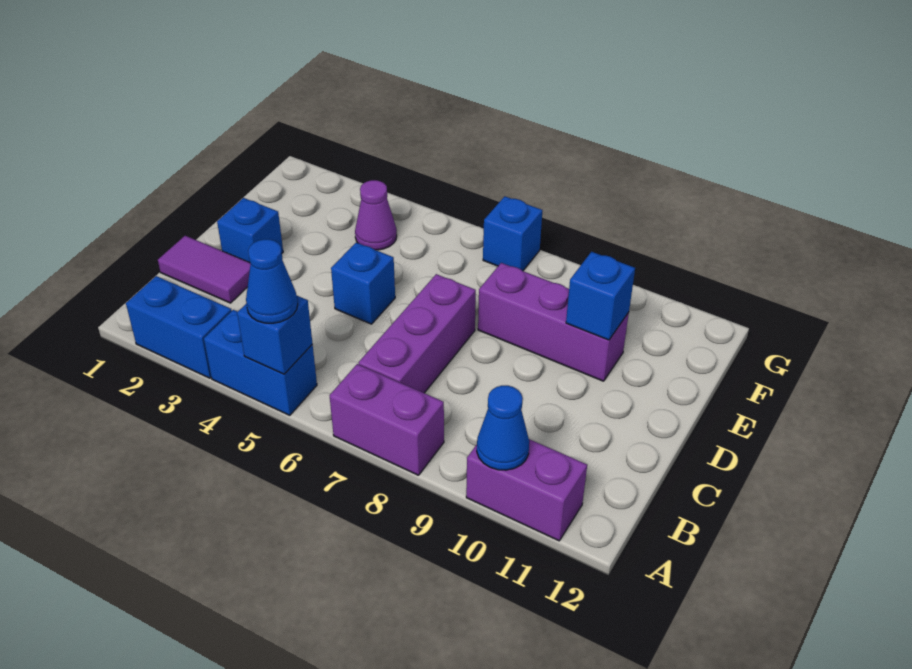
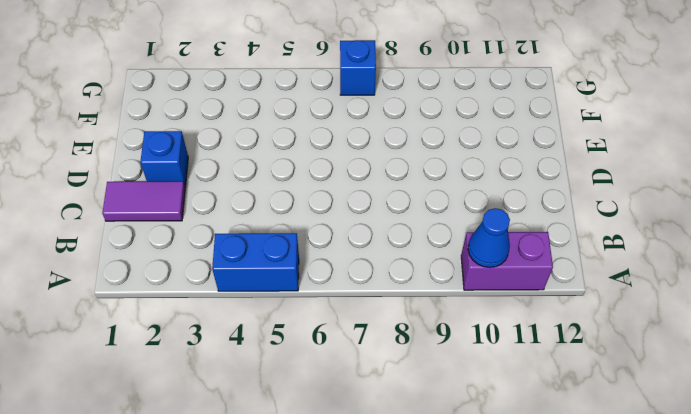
none -> blue brick A2:A3 level 1
none -> purple brick A7:A8 level 1
none -> purple brick B7:D7 level 1

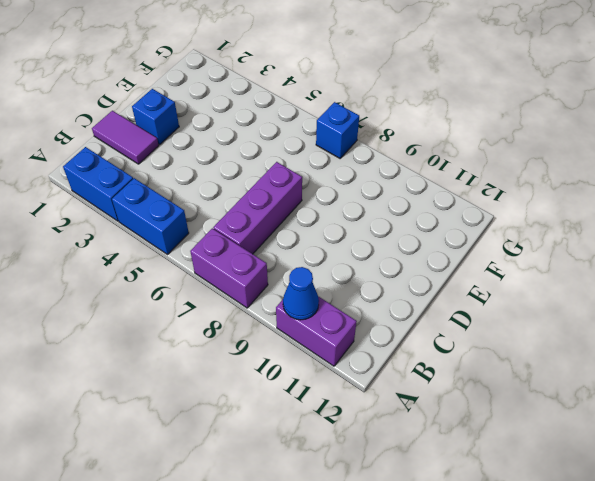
none -> blue brick D5 level 1
none -> purple brick E8:E10 level 1
none -> purple cone F4 level 1

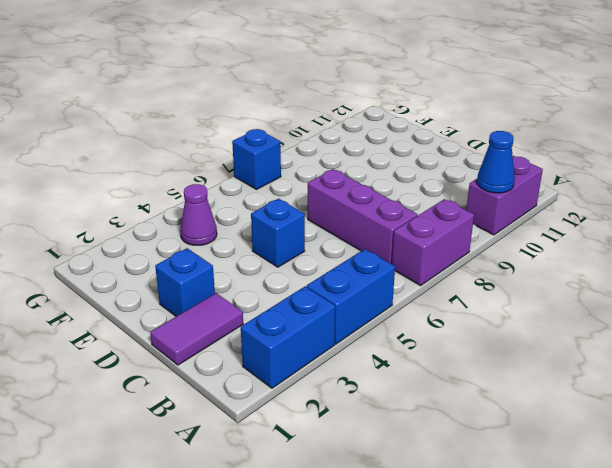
none -> purple brick E8:E10 level 1
none -> blue brick A5 level 2
none -> blue brick E10 level 2

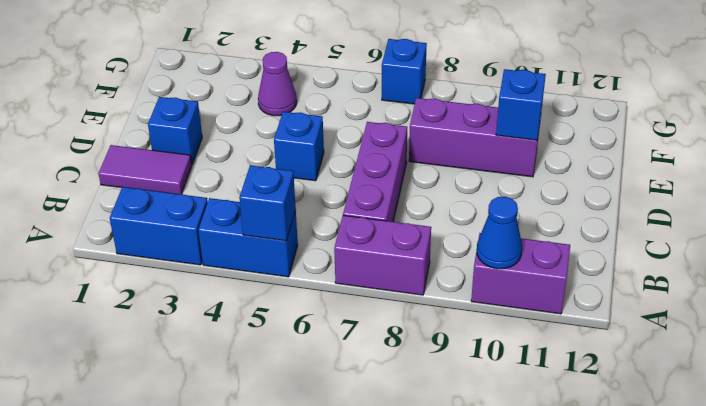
none -> blue cone A5 level 3

